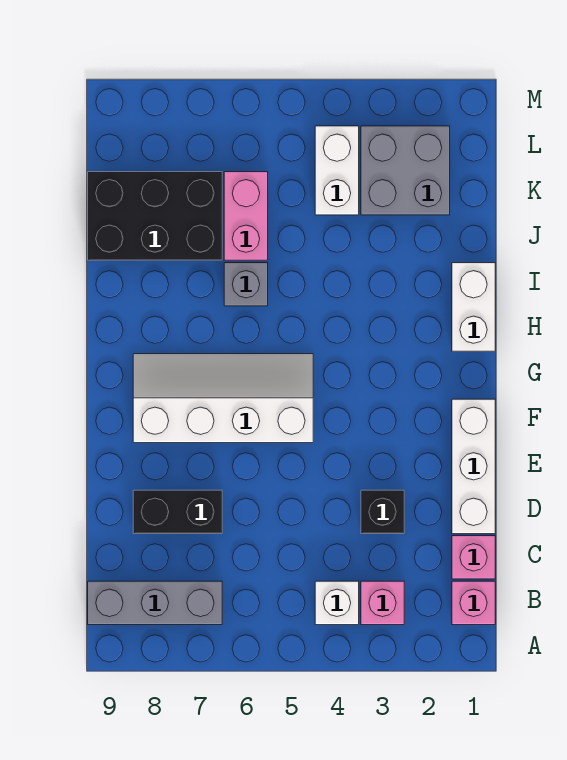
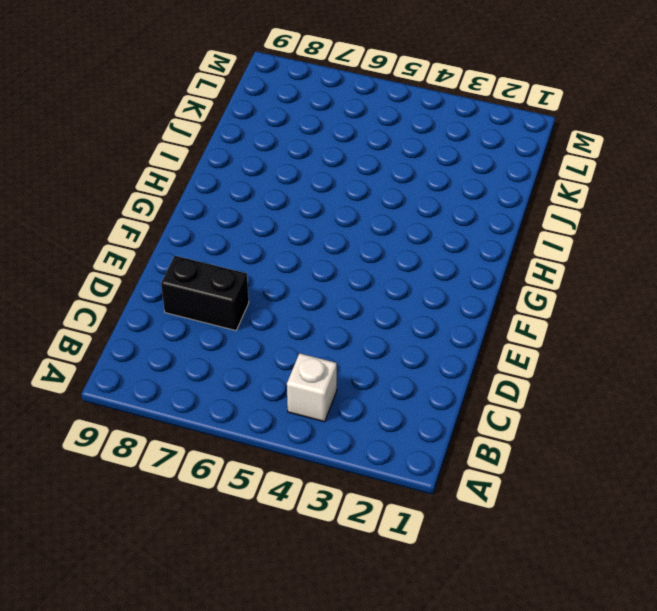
none -> pink brick B1 level 1
none -> pink brick B3 level 1
none -> grey brick B7:B9 level 1

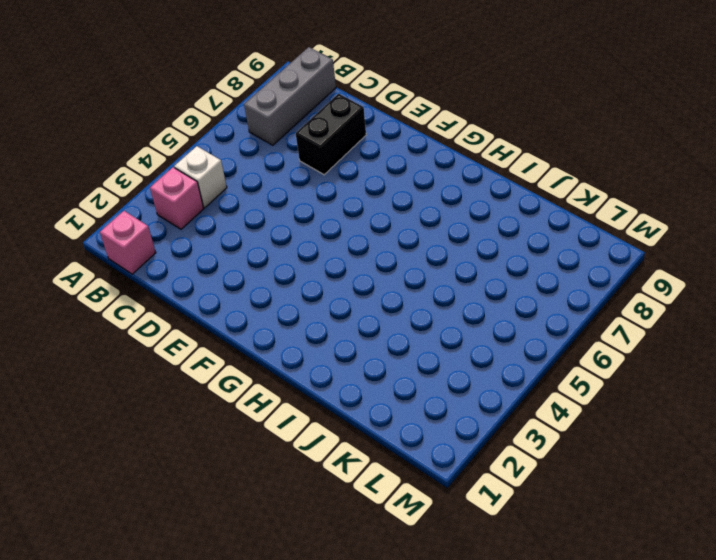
none -> pink brick C1 level 1
none -> white brick D1:F1 level 1
none -> black brick D3 level 1

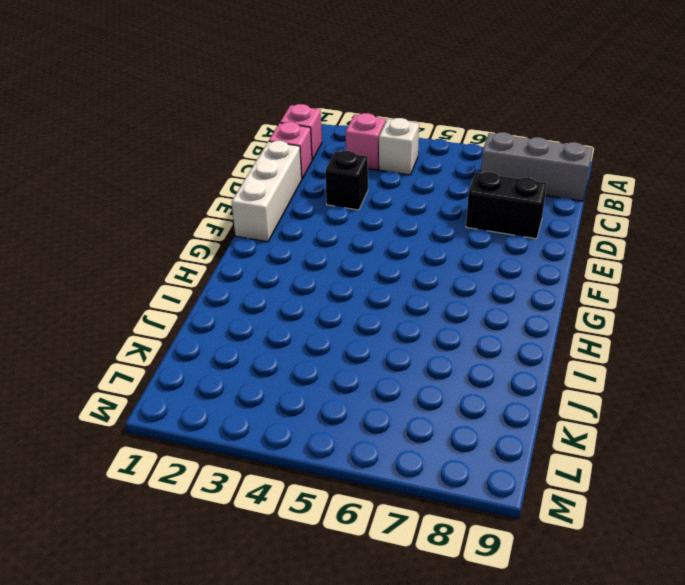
none -> white slope F5:G8 level 1 top F
none -> white brick H1:I1 level 1
none -> grey brick I6 level 1

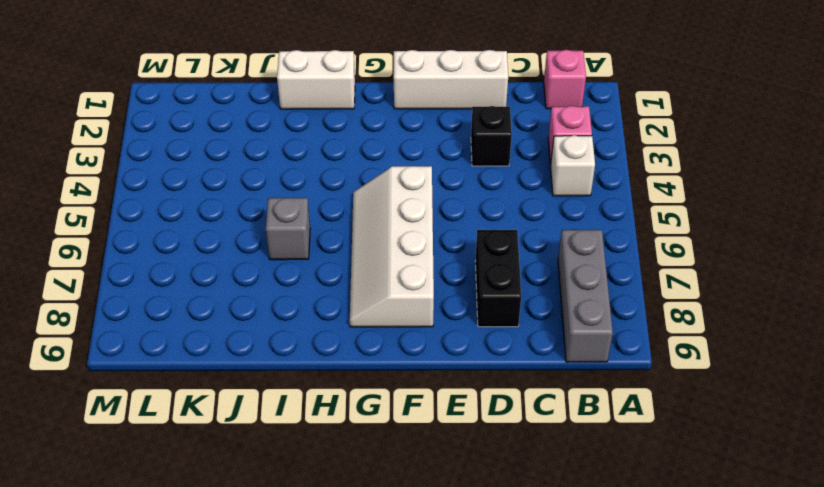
none -> pink brick C1 level 1
none -> pink brick J6:K6 level 1
none -> black brick J7:K9 level 1

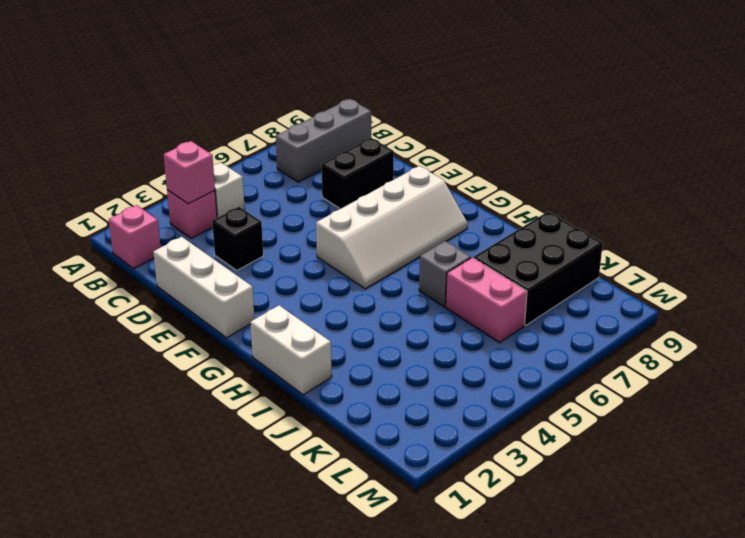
pink brick B3 level 2 -> pink brick C1 level 1
none -> grey brick K2:L3 level 1
none -> white brick K4:L4 level 1

